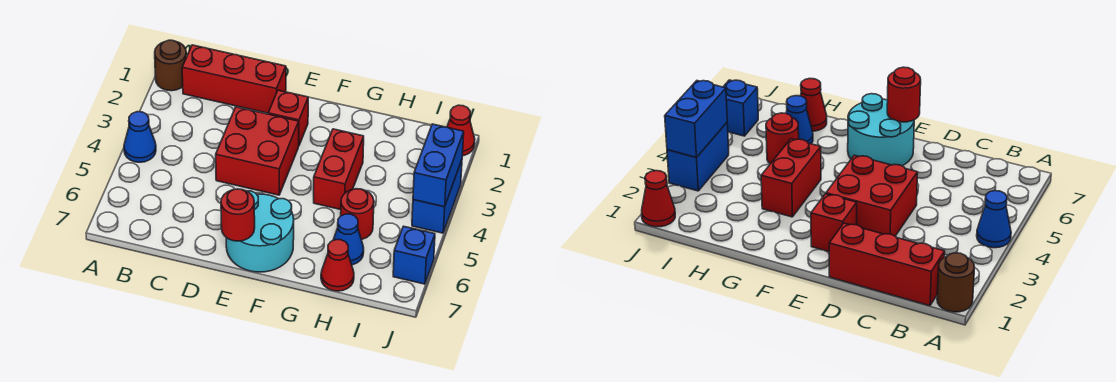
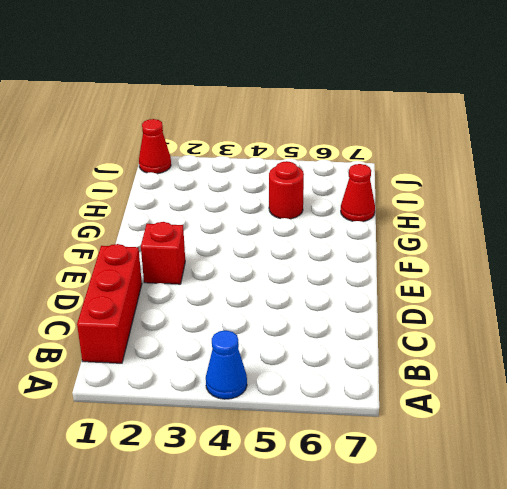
none -> brown round brick A1 level 1
none -> red brick D3:E4 level 1
none -> cyan round brick E6:F7 level 1

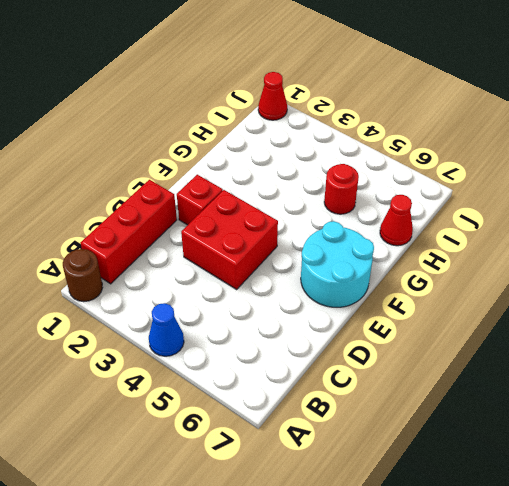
none -> red brick G3:G4 level 1
none -> blue cone H6 level 1
none -> blue brick J3:J4 level 1

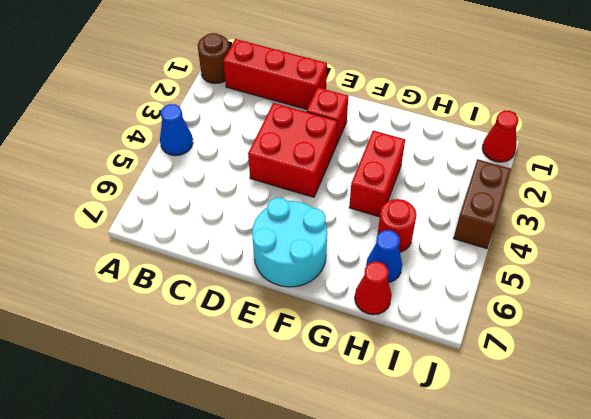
brown brick J3:J4 level 1 -> blue brick J3:J4 level 1
none -> blue brick J6 level 1
none -> red round brick E7 level 2
none -> blue brick J3:J4 level 2

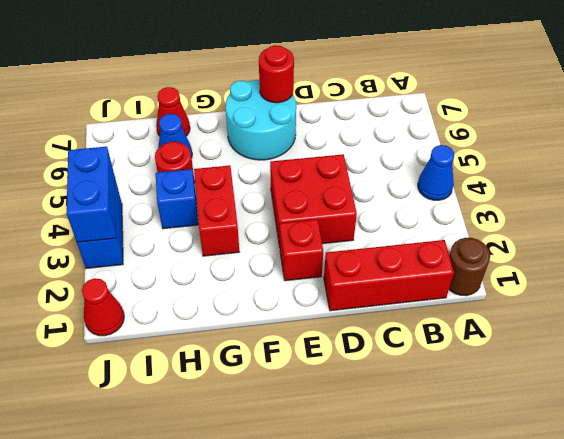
blue brick H4 level 1 -> blue brick J6 level 1

